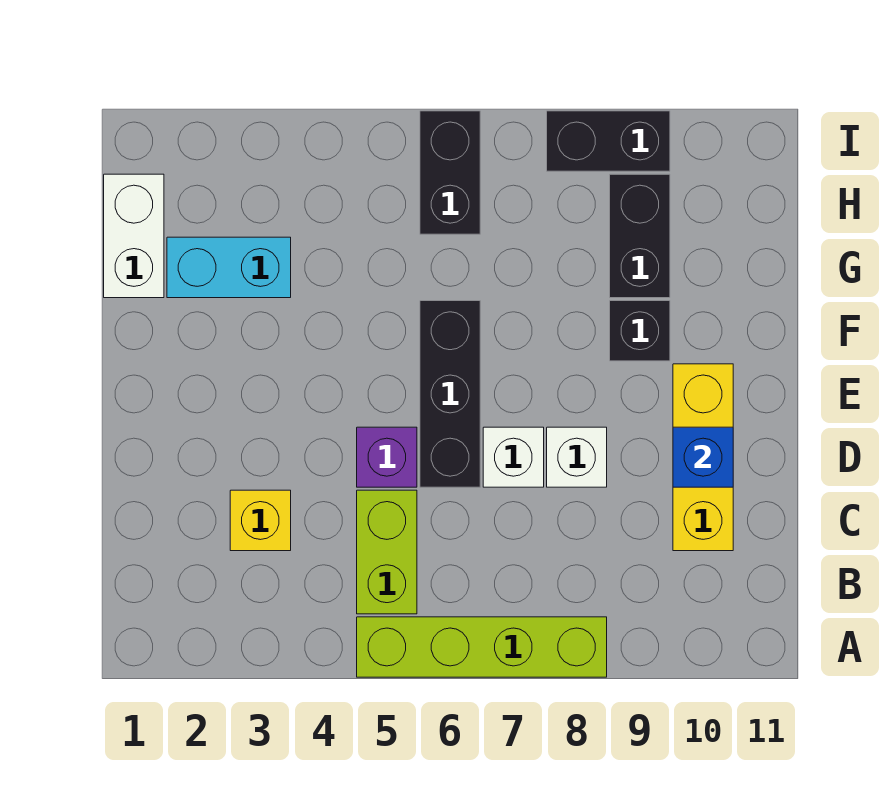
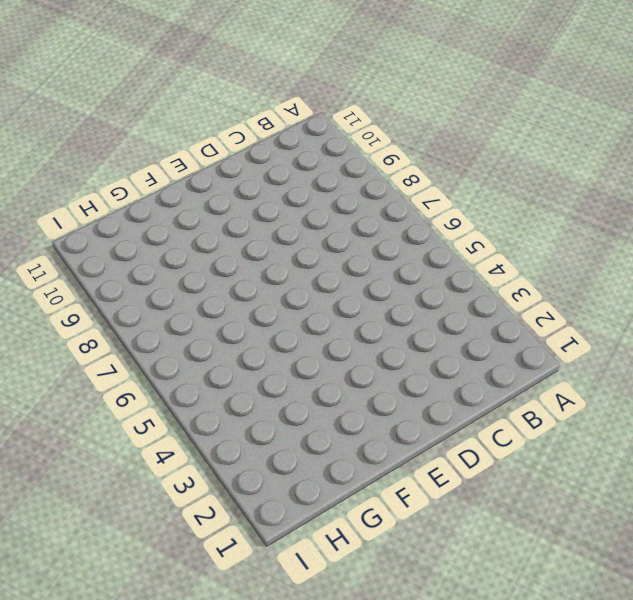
none -> lime brick A5:A8 level 1
none -> lime brick B5:C5 level 1
none -> yellow brick C3 level 1

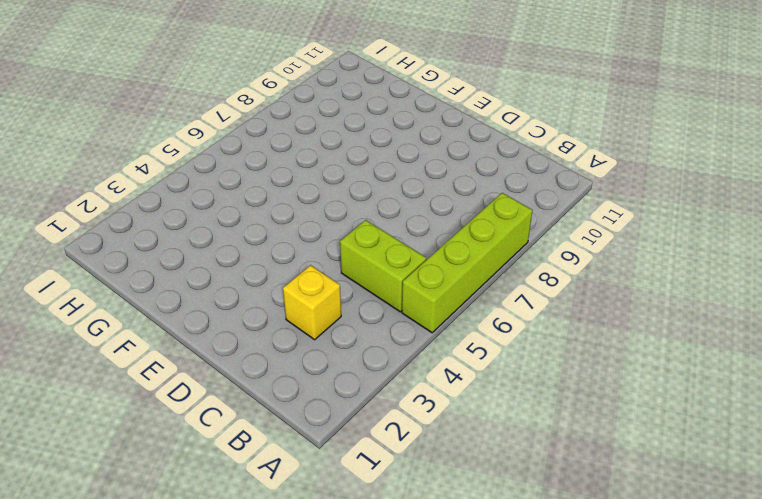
none -> yellow brick C10:E10 level 1
none -> purple brick D5 level 1
none -> black brick D6:F6 level 1

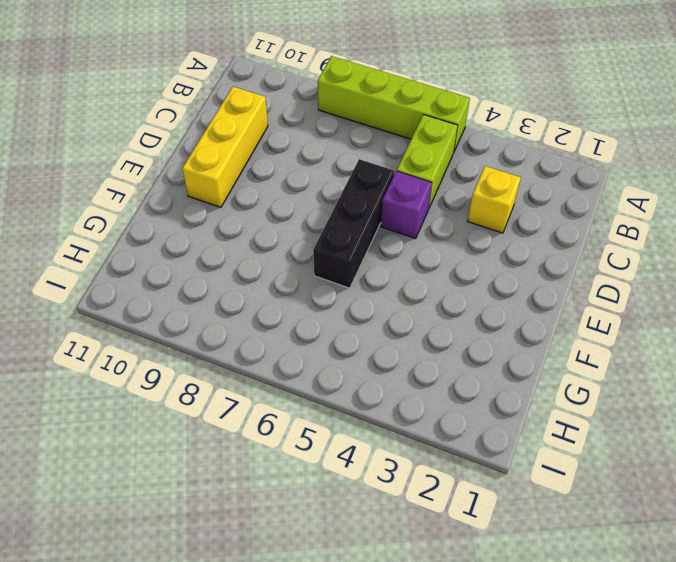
none -> white brick D7 level 1
none -> white brick D8 level 1
none -> black brick F9 level 1

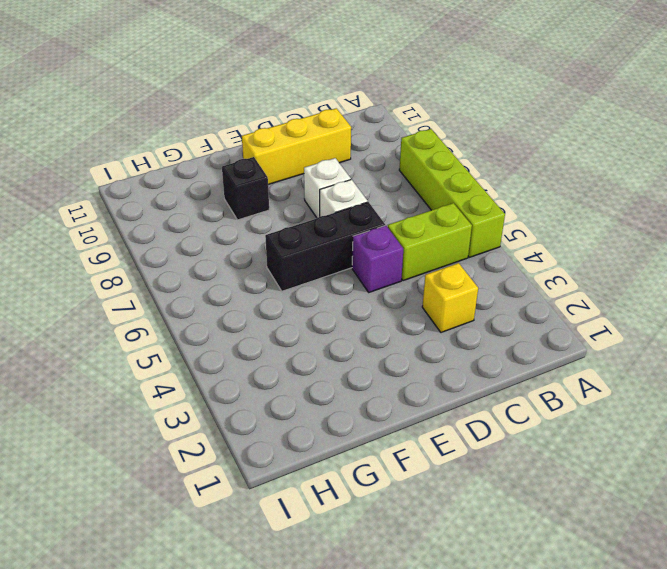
none -> white brick G1:H1 level 1
none -> cyan brick G2:G3 level 1
none -> black brick G9:H9 level 1

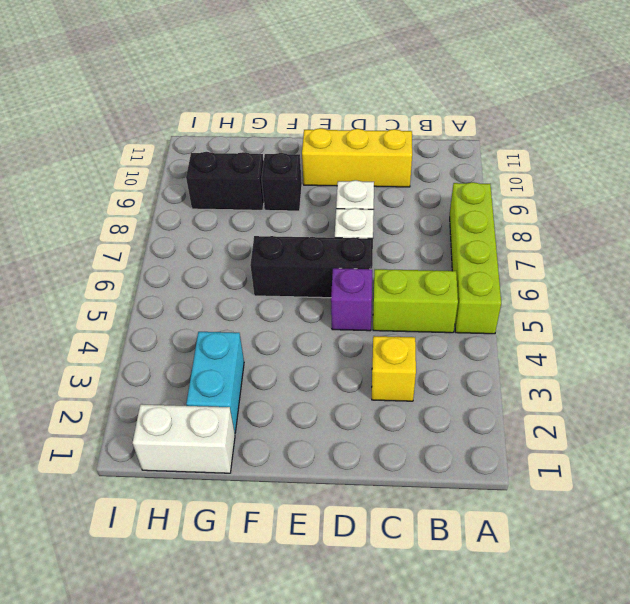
none -> black brick H6:I6 level 1
none -> black brick I8:I9 level 1
none -> blue brick D10 level 2

